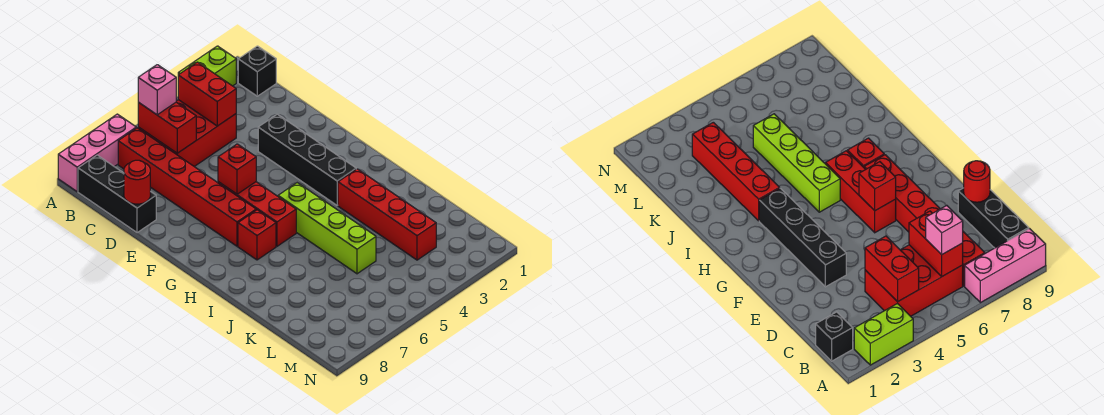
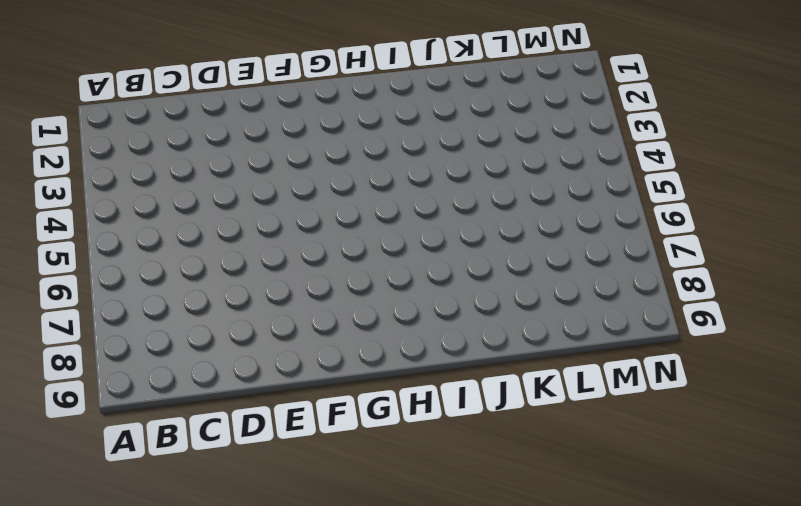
none -> lime brick A2:A3 level 1
none -> pink brick A7:A9 level 1
none -> black brick B1 level 1

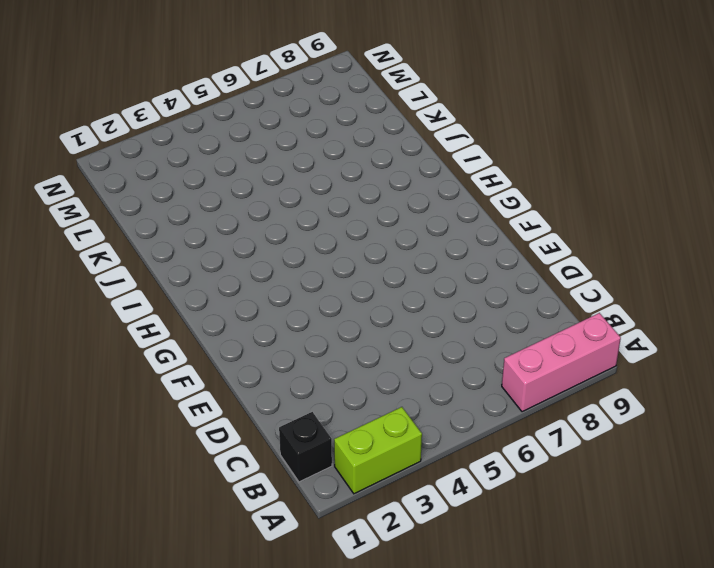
none -> red brick B4:C6 level 1
none -> red brick B7:G7 level 1
none -> black brick B9:D9 level 1

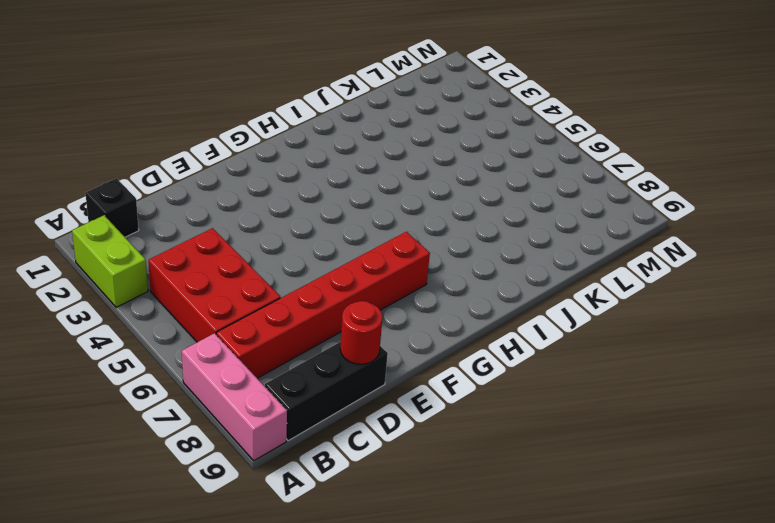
none -> black brick E3:H3 level 1
none -> red brick F6:H6 level 1
none -> lime brick H5:K5 level 1

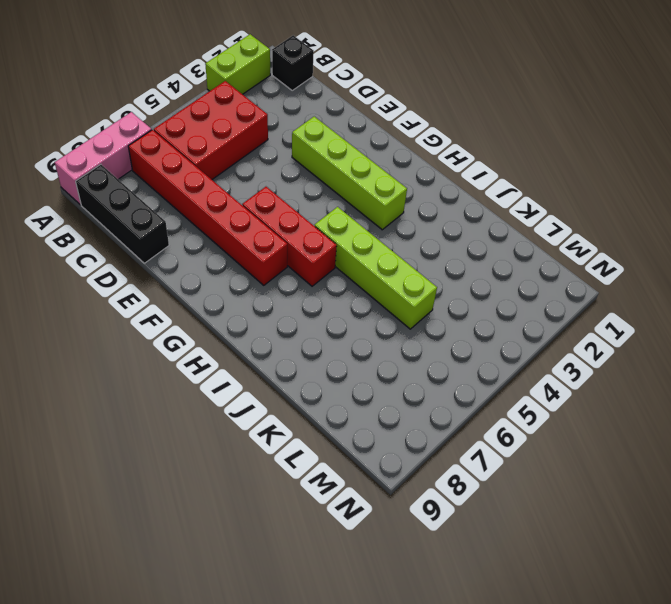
lime brick E3:H3 level 1 -> black brick E3:H3 level 1
none -> red brick H7 level 1
none -> red brick I3:L3 level 1
none -> red brick B4:C4 level 2

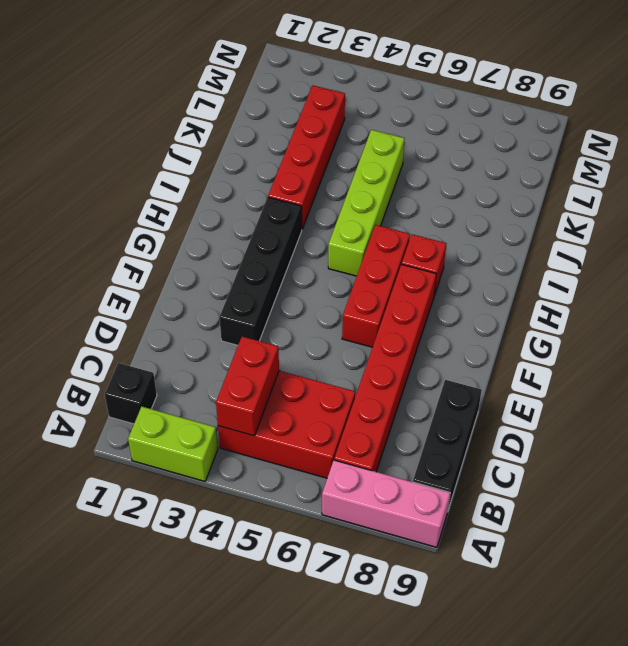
none -> red brick B6:C6 level 2
none -> red round brick D9 level 2
none -> red brick F6 level 2

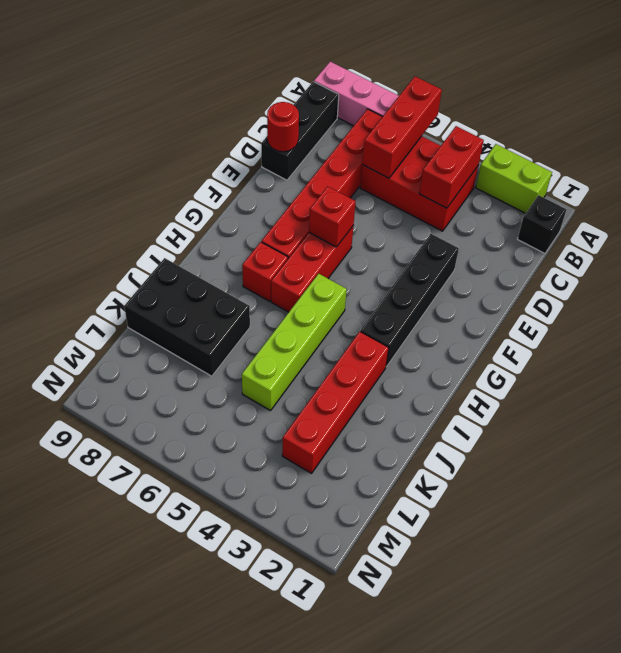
red brick A6:C6 level 2 -> red brick B6:C6 level 2
black brick J7:K9 level 1 -> none
none -> pink brick B6 level 3

